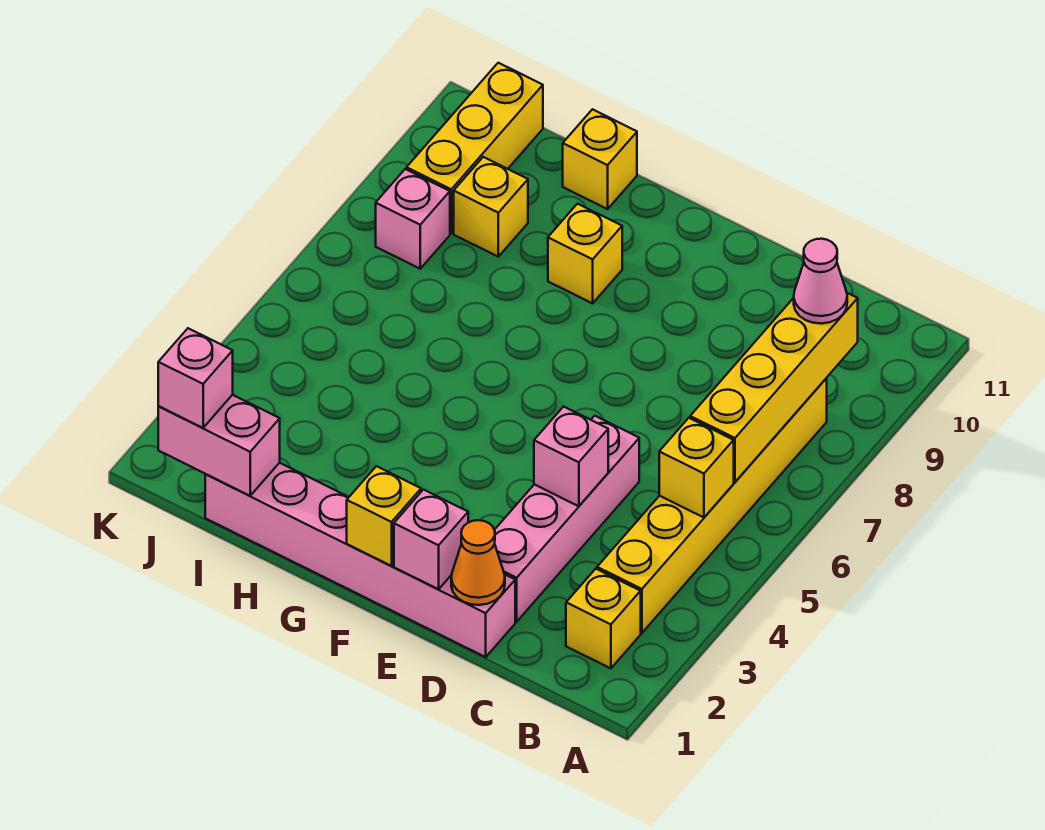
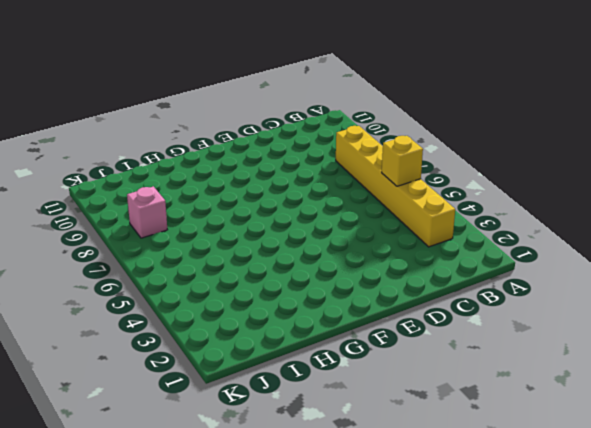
none -> yellow brick B2 level 1
none -> pink brick D1:I1 level 1
none -> pink brick D2:D5 level 1

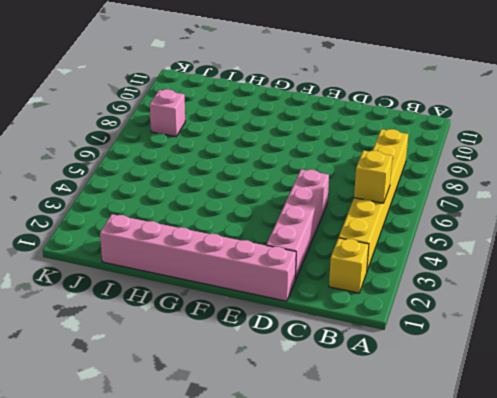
none -> yellow brick G9 level 1
none -> yellow brick H11 level 1
none -> yellow brick I9 level 1

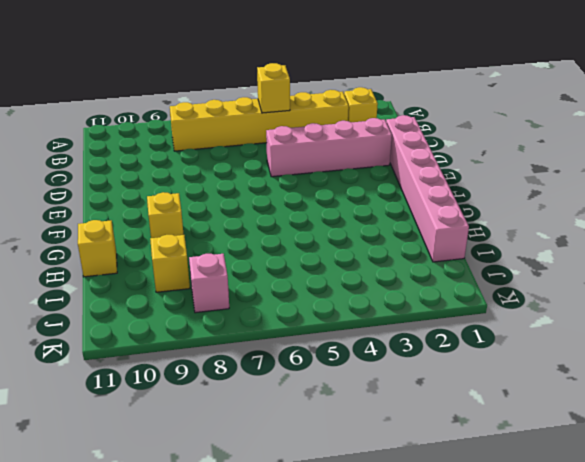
none -> yellow brick J9:J11 level 1
none -> yellow brick B6:B9 level 2
none -> orange cone D1 level 2

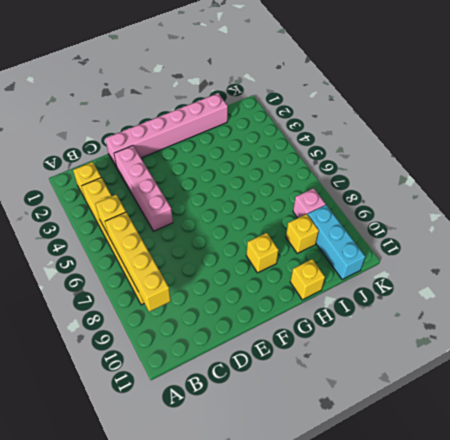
cyan brick J9:J11 level 1 -> yellow brick J9:J11 level 1
none -> orange cone D1 level 2
none -> pink brick D4 level 2
none -> pink brick E1 level 2

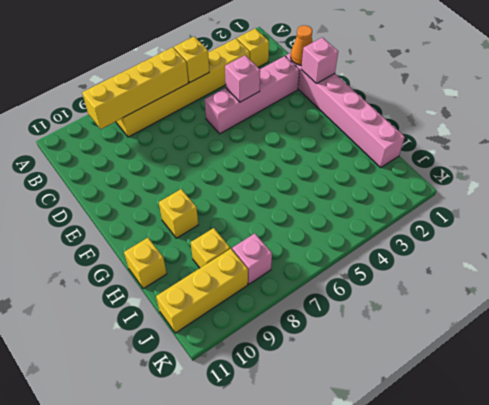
none -> yellow brick F1 level 2
none -> pink brick I1:J1 level 2
none -> pink cone B9 level 3

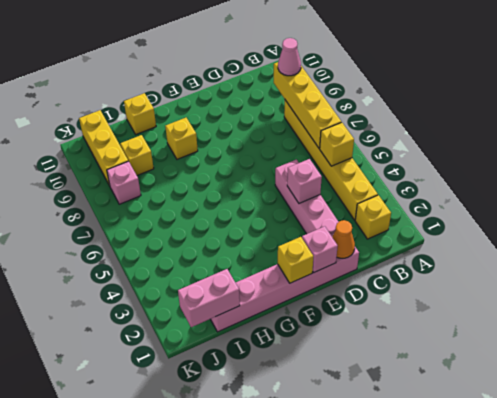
none -> pink brick J1 level 3

